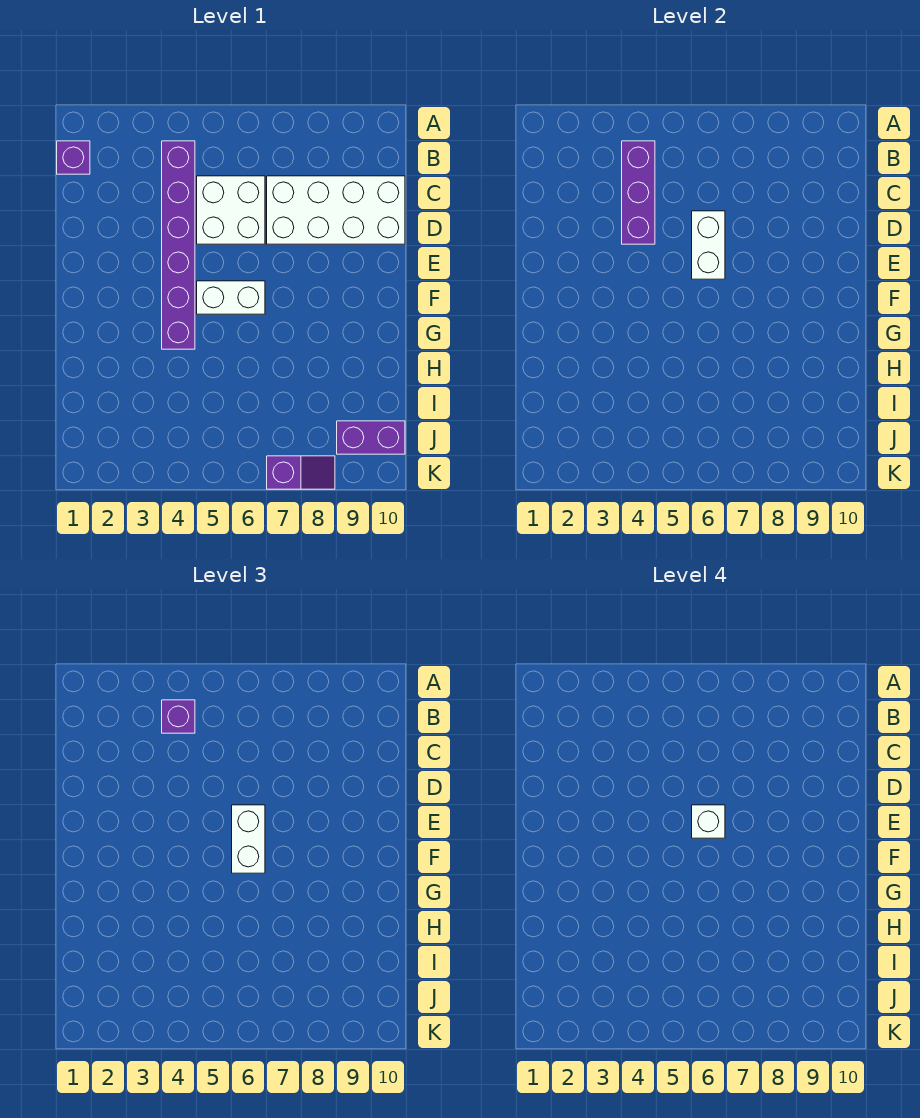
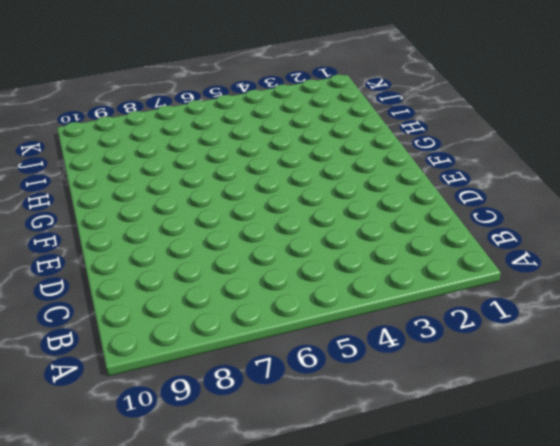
none -> purple brick B1 level 1
none -> purple brick B4:G4 level 1
none -> white brick C5:D6 level 1

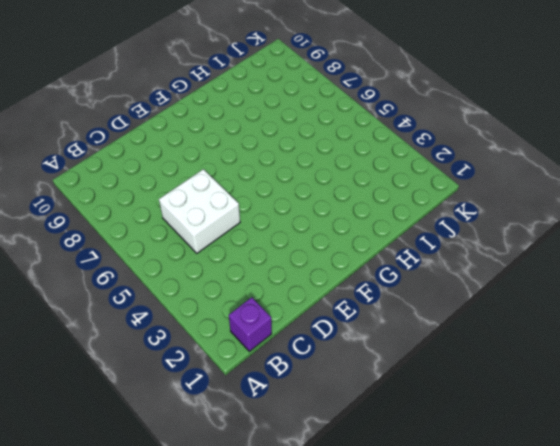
none -> purple brick B4:G4 level 1
none -> white brick C7:D10 level 1
none -> white brick F5:F6 level 1

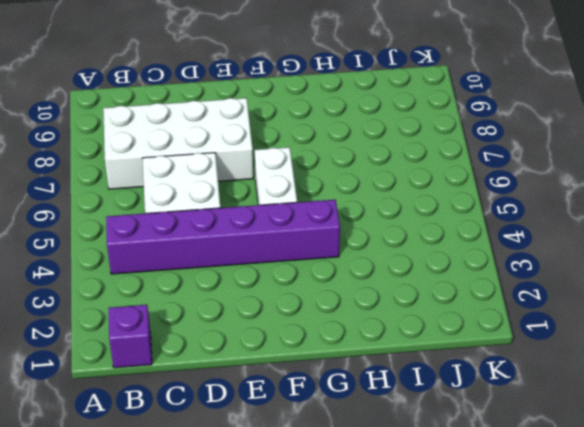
white brick B7:E8 level 1 -> white brick C7:D10 level 1
none -> purple brick J9:J10 level 1
none -> purple slope K7:K8 level 1 top 7
none -> purple brick B4:D4 level 2

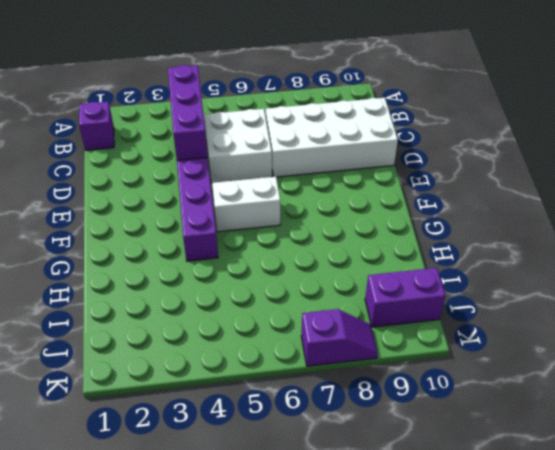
none -> white brick D6:E6 level 2
none -> purple brick B4 level 3
none -> white brick E6:F6 level 3

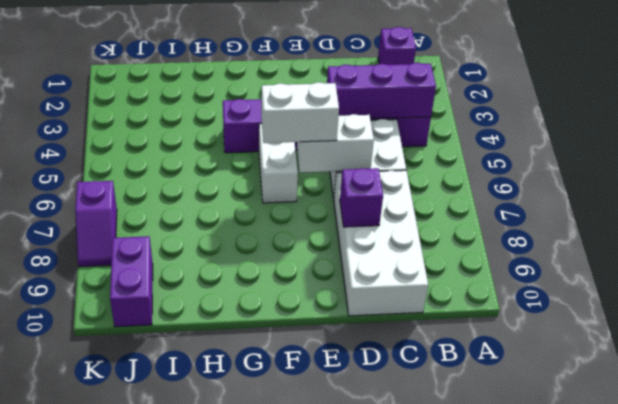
purple brick D8 level 2 -> purple brick B4 level 3
none -> white brick E6 level 4

